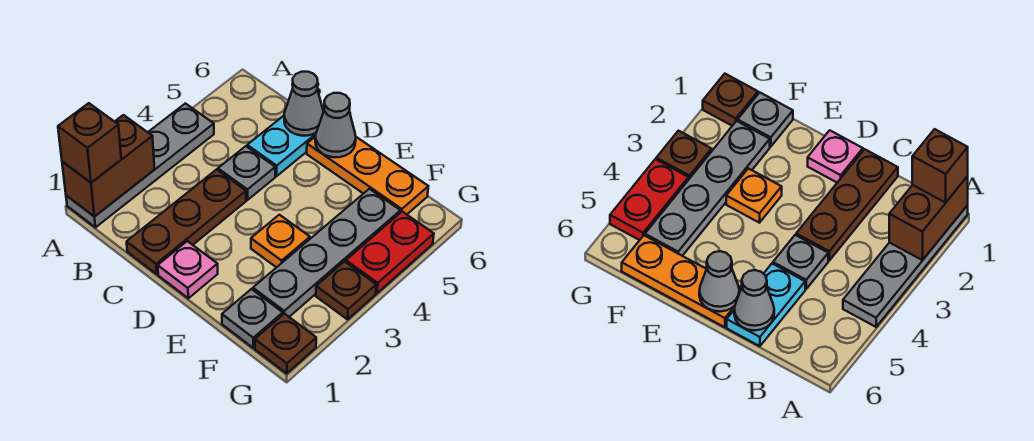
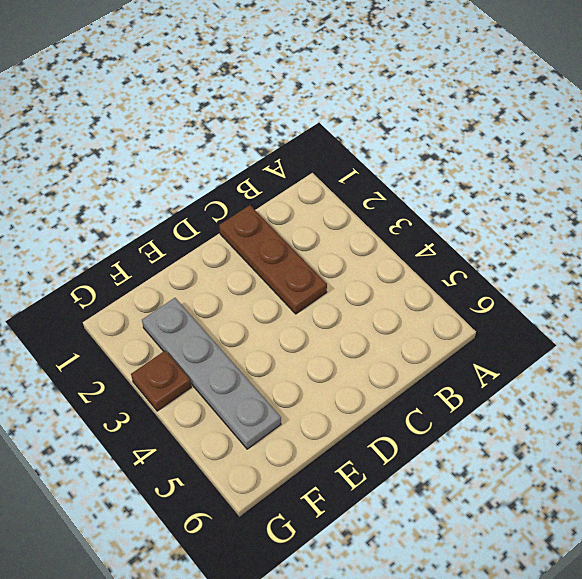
none -> grey plate A1:A4 level 1
none -> grey plate C4 level 1
none -> cyan plate C5:C6 level 1

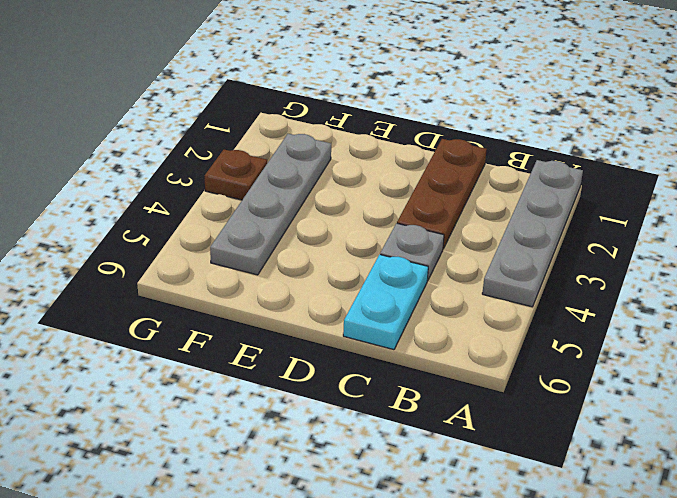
none -> pink plate D1 level 1
none -> orange plate D6:F6 level 1
none -> orange plate E3 level 1

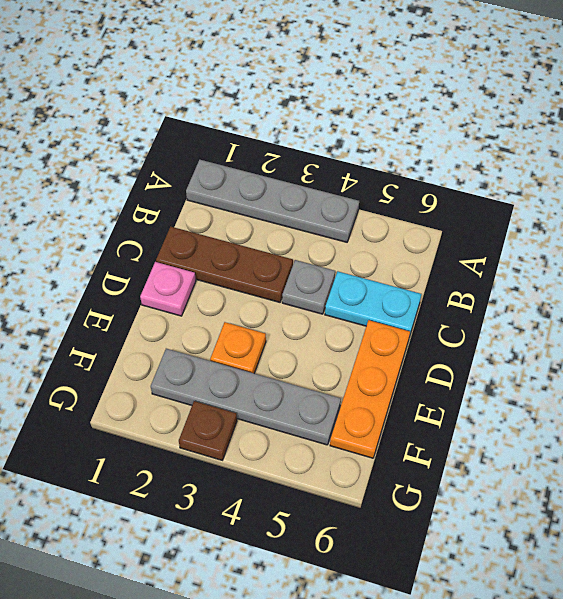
none -> grey plate F1 level 1
none -> brown plate G1 level 1
none -> red plate G4:G5 level 1

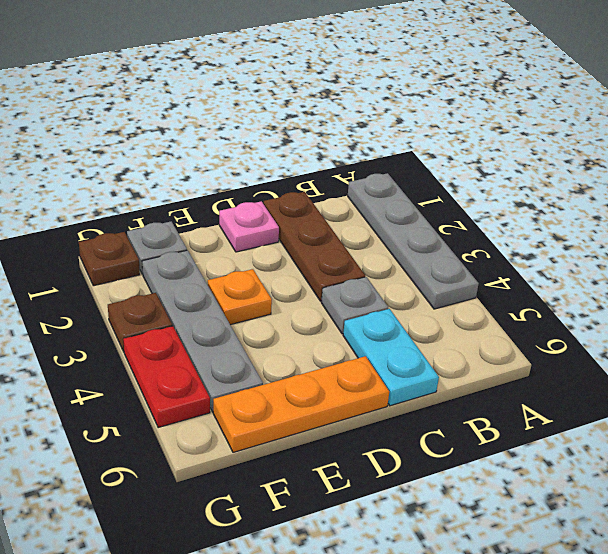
none -> brown brick A1:A2 level 2
none -> grey cone C6 level 2
none -> grey cone D6 level 2

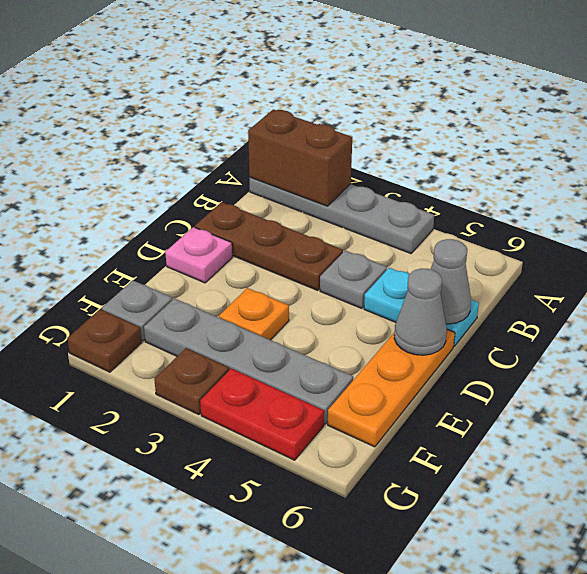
none -> brown brick A1 level 3

